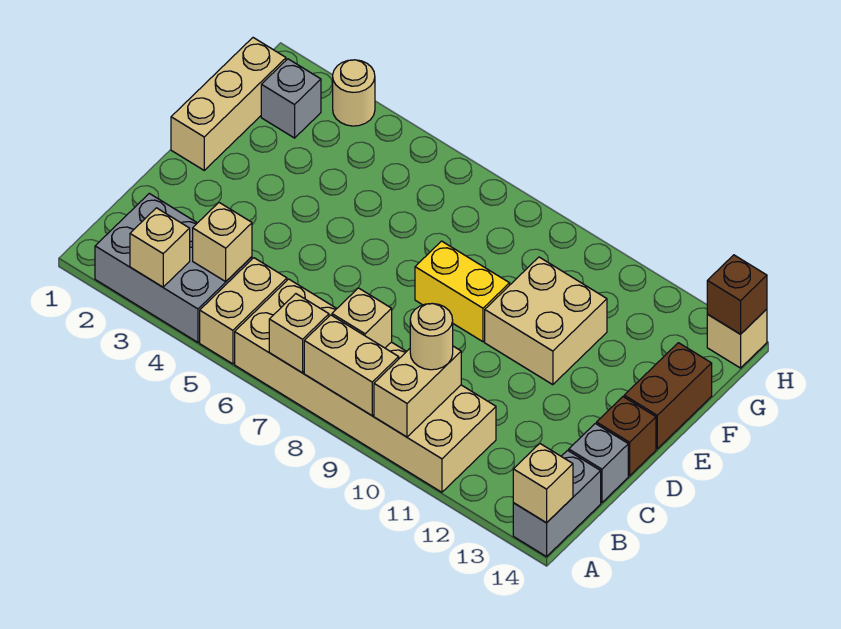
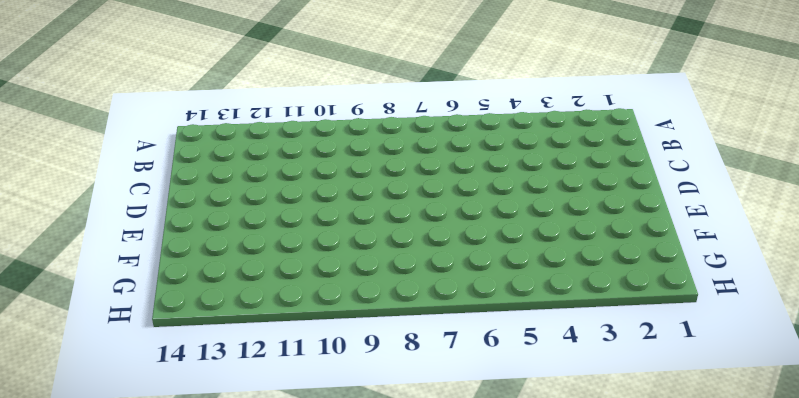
none -> grey brick A2:B4 level 1
none -> tan brick A5:B5 level 1
none -> tan brick A6:B11 level 1

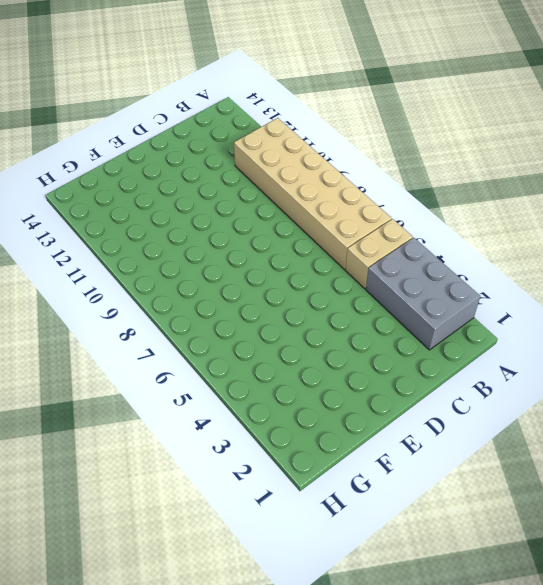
none -> grey brick A14:B14 level 1
none -> grey brick C14 level 1
none -> brown brick D14 level 1

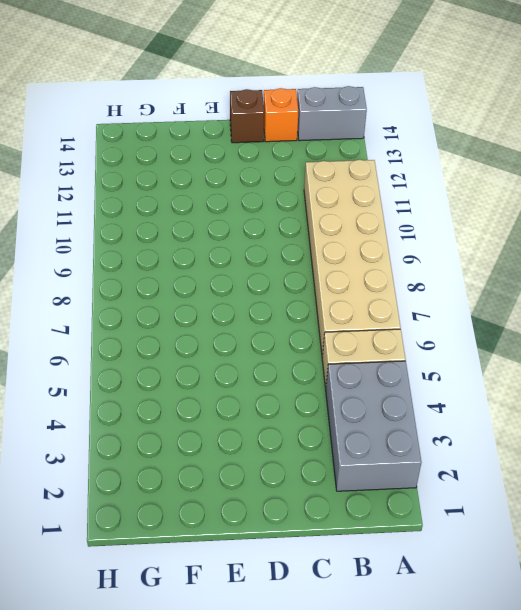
orange brick C14 level 1 -> grey brick C14 level 1
none -> tan brick E1:G1 level 1
none -> yellow brick E8:E9 level 1
none -> tan brick E10:F11 level 1

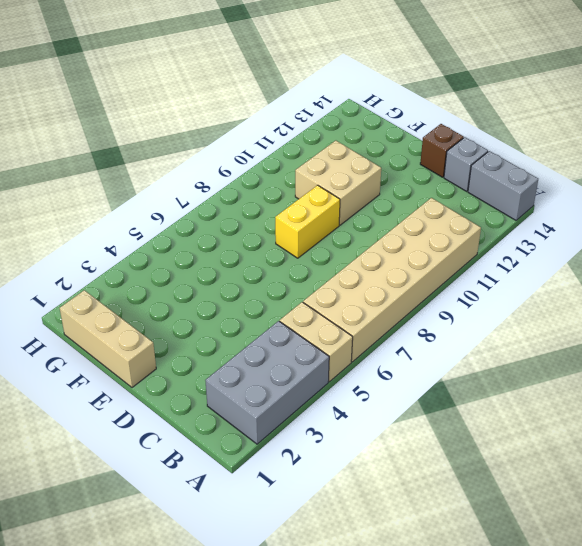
none -> brown brick E14:F14 level 1
none -> grey brick G2 level 1
none -> tan round brick H3 level 1

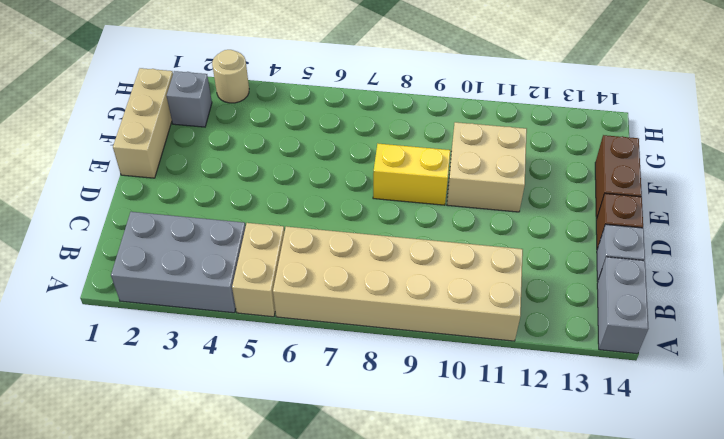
none -> tan brick H14 level 1
none -> tan brick A3 level 2
none -> tan brick A7 level 2

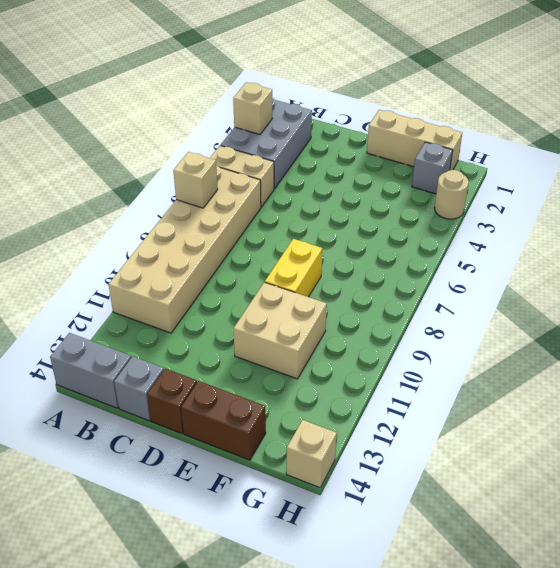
none -> tan brick A8:A9 level 2
none -> tan brick A10:B10 level 2
none -> tan brick A14 level 2

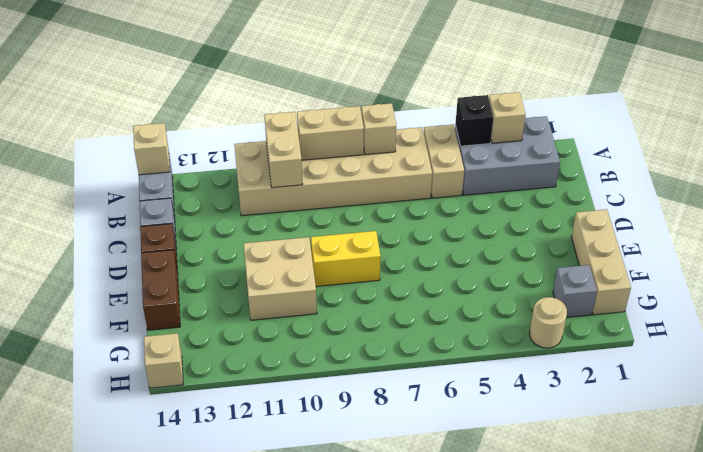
black brick A4 level 2 -> none
none -> tan brick B4 level 2
none -> tan brick B8 level 2
none -> brown brick H14 level 2

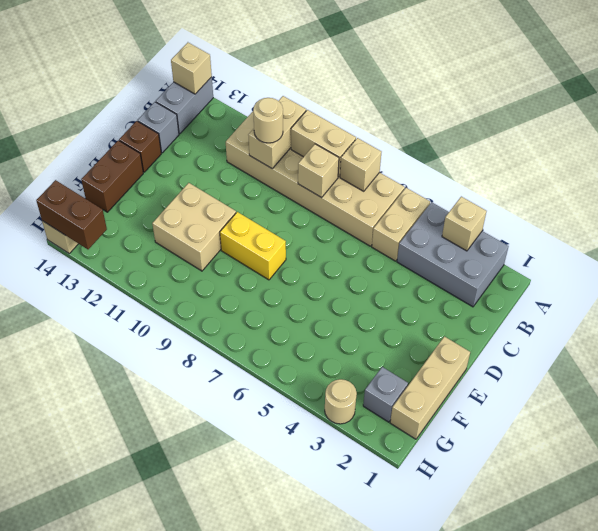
brown brick H13:H14 level 2 -> brown brick H14 level 2
none -> tan brick B4 level 2

